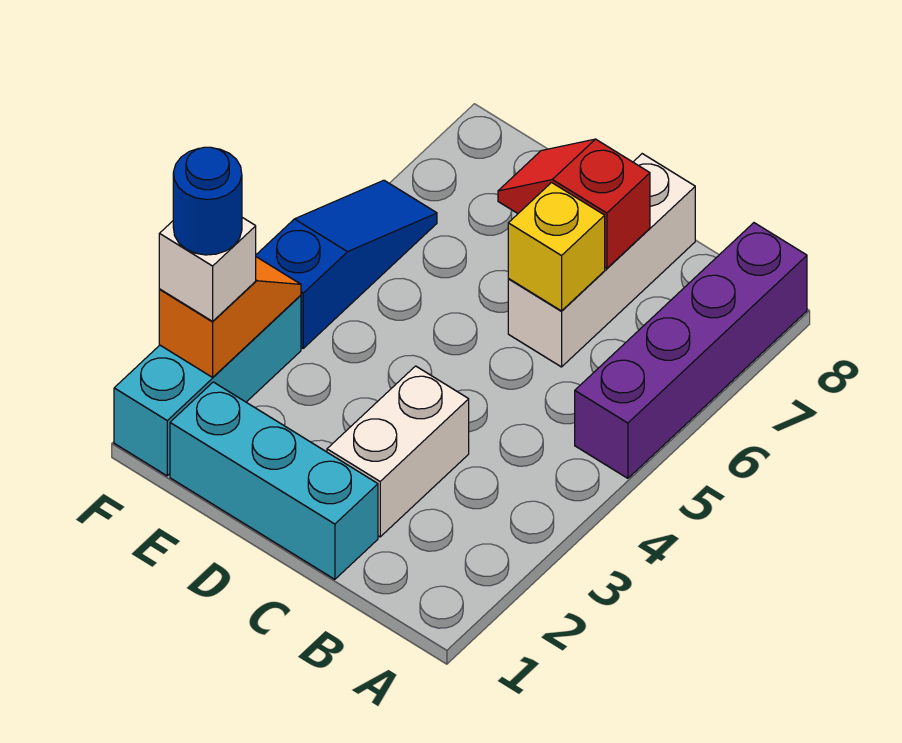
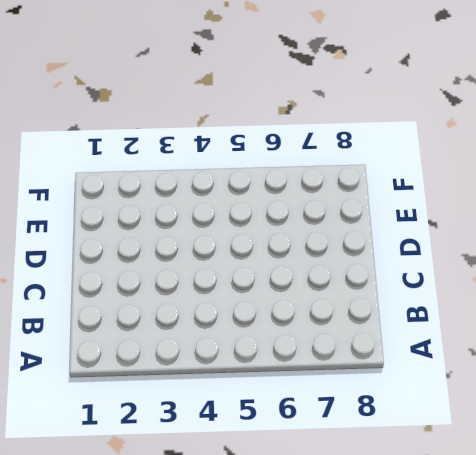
none -> purple brick A5:A8 level 1
none -> cyan brick C1:E1 level 1

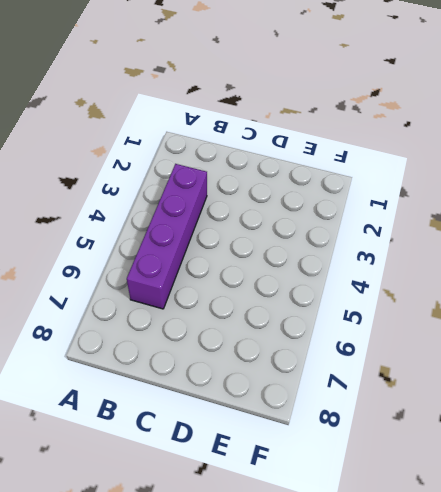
purple brick B3:B6 level 1 -> purple brick A5:A8 level 1
none -> cyan brick C1:E1 level 1
none -> white brick C2:C3 level 1

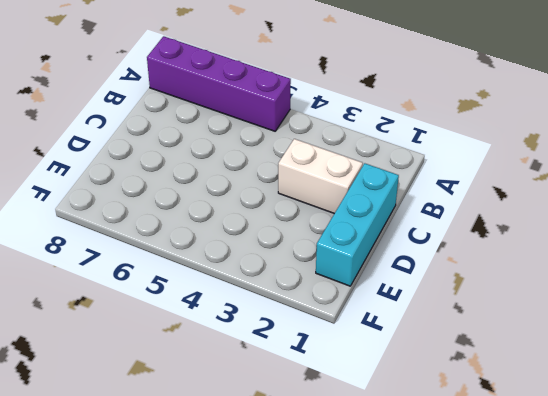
none -> white brick C6:C8 level 1
none -> cyan brick F1:F3 level 1

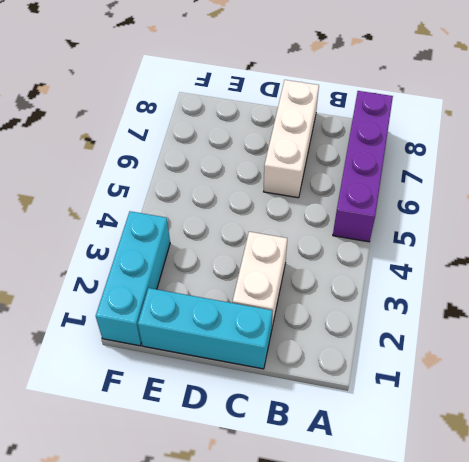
none -> blue slope F4:F6 level 1 top 4
none -> yellow brick C6 level 2

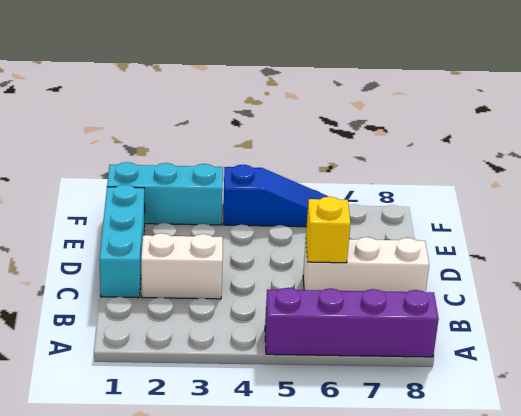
none -> red slope C7:D7 level 2 top C
none -> orange slope F2:F3 level 2 top 2

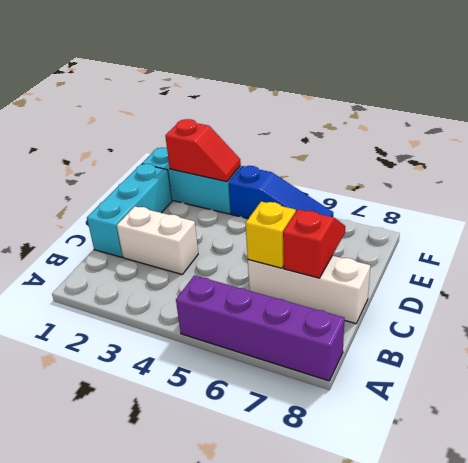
red slope F2:F3 level 2 top 2 -> orange slope F2:F3 level 2 top 2
none -> white brick F2 level 3
none -> blue round brick F2 level 4

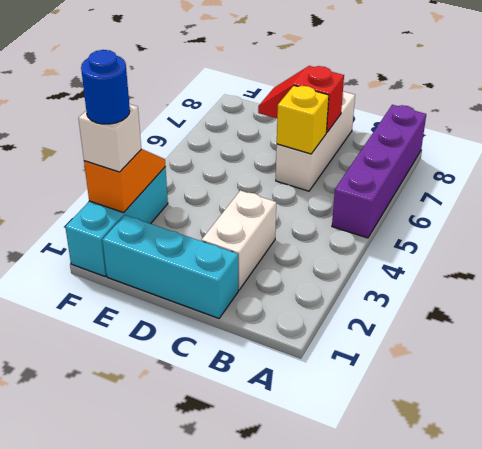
none -> blue slope F4:F6 level 1 top 4

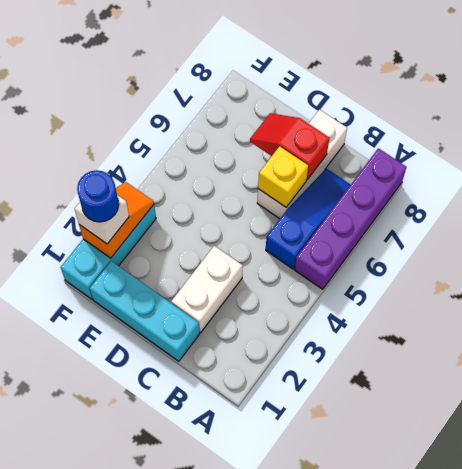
blue slope B5:B7 level 1 top 5 -> blue slope F4:F6 level 1 top 4

